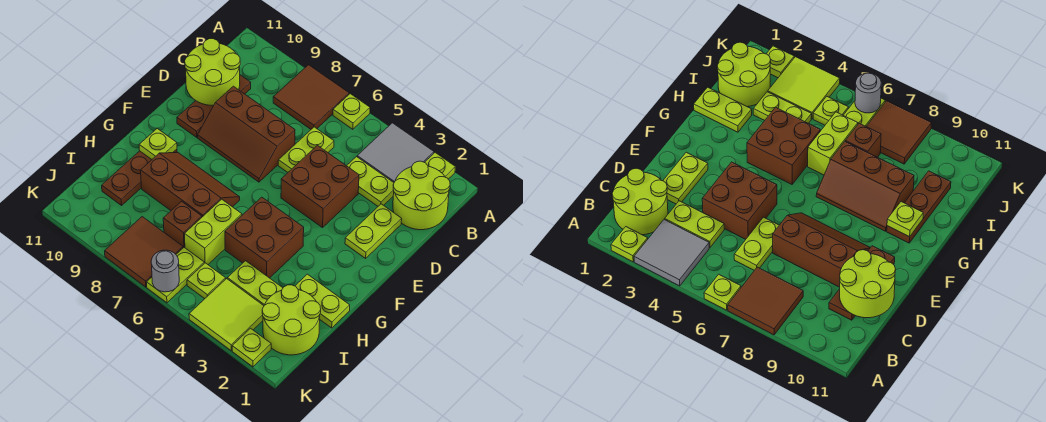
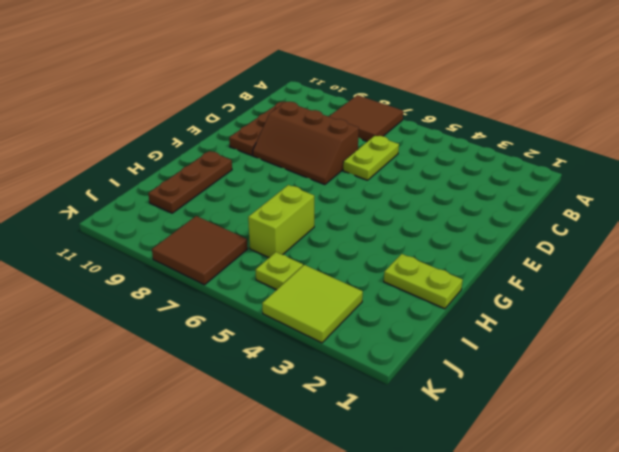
none -> lime plate A2 level 1
none -> grey tile A3:B4 level 1
none -> lime plate A6 level 1

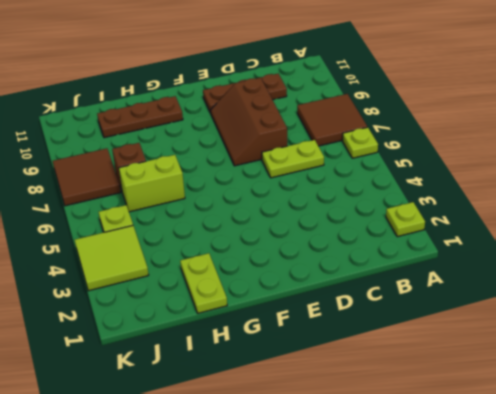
none -> grey tile A3:B4 level 1
none -> lime round brick B1:C2 level 1
none -> lime plate C3:C4 level 1

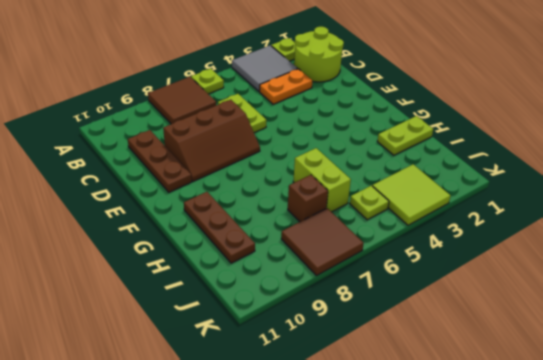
orange plate C3:C4 level 1 -> lime plate C3:C4 level 1
none -> lime plate D2:E2 level 1
none -> brown brick D4:E5 level 1
none -> brown brick G4:H5 level 1

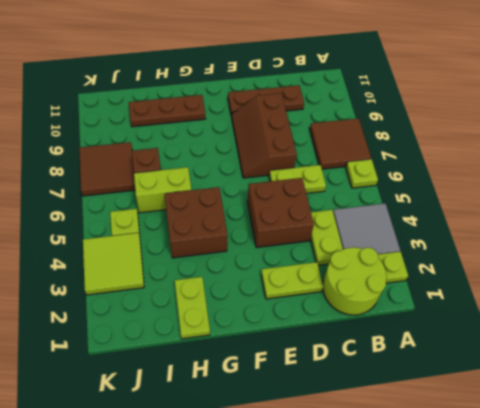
none -> brown slope G7:H9 level 1 top H
none -> lime round brick I1:J2 level 1
none -> lime plate I3:I4 level 1

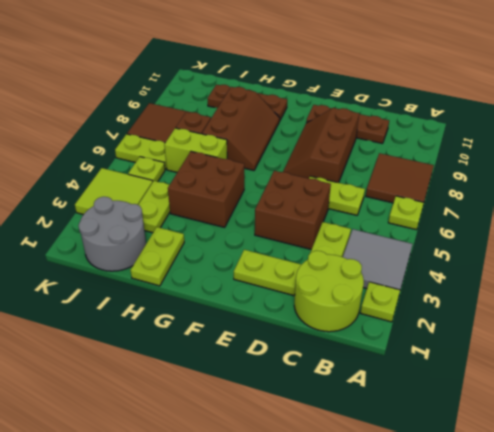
grey round brick I1:J2 level 1 -> lime round brick I1:J2 level 1
none -> lime plate K2 level 1
none -> lime round brick C10:D11 level 2
none -> lime plate G10 level 2

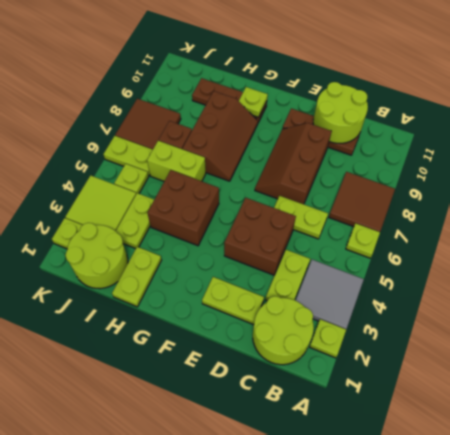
none -> grey round brick K6 level 2

